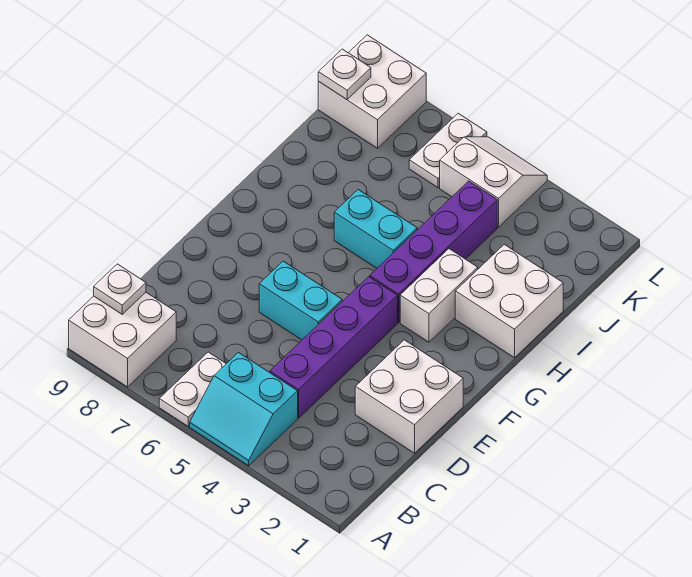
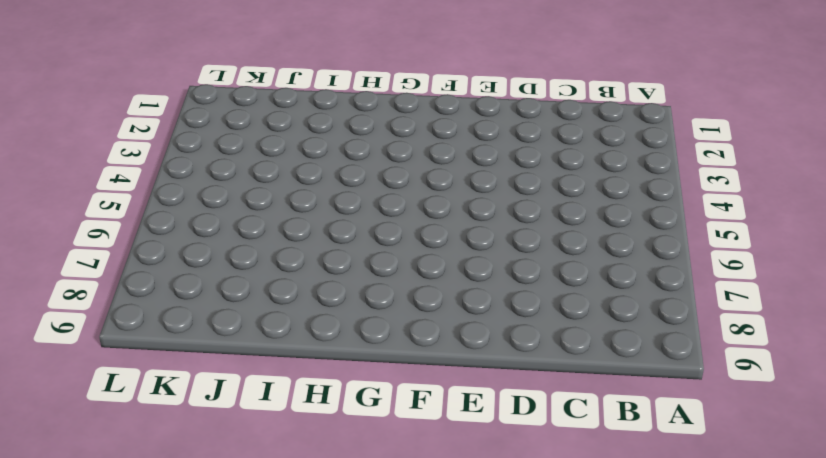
none -> cyan slope A4:B5 level 1 top B
none -> white plate A6:B6 level 1
none -> white brick A8:B9 level 1

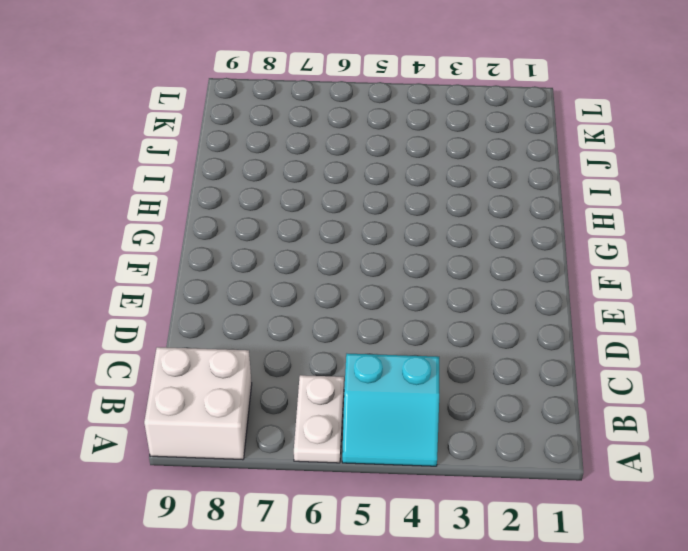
none -> purple brick C4:F4 level 1
none -> white brick D1:E2 level 1
none -> cyan brick E5:E6 level 1

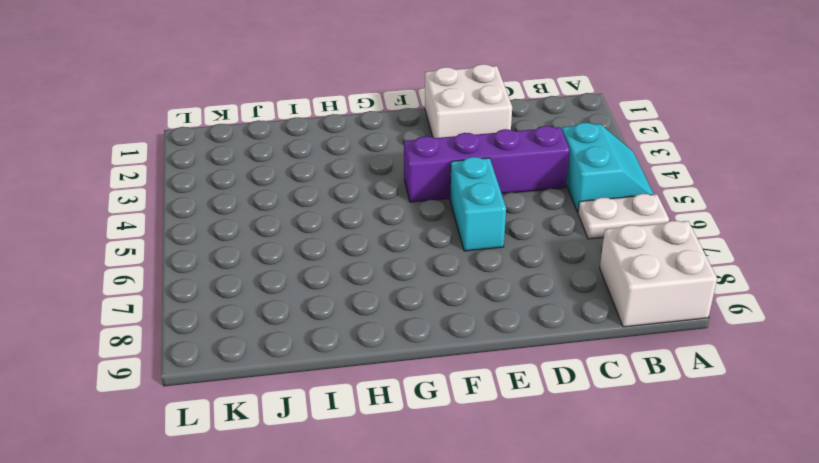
none -> white brick G3:H3 level 1
none -> purple brick G4:J4 level 1
none -> white brick H1:I2 level 1

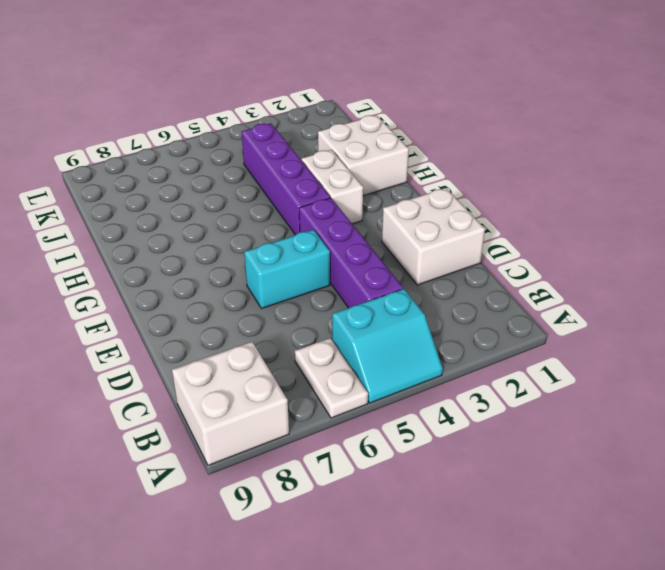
none -> cyan brick H5:H6 level 1
none -> white slope K4:L5 level 1 top K
none -> white plate K6:L6 level 1

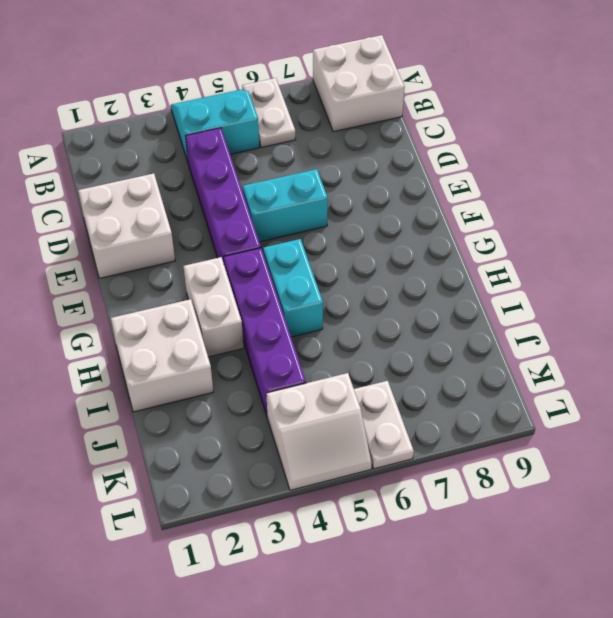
cyan brick G5:H5 level 1 -> cyan brick H5:H6 level 1
none -> white brick K8:L9 level 1
none -> white plate B9 level 2
none -> white plate K9 level 2

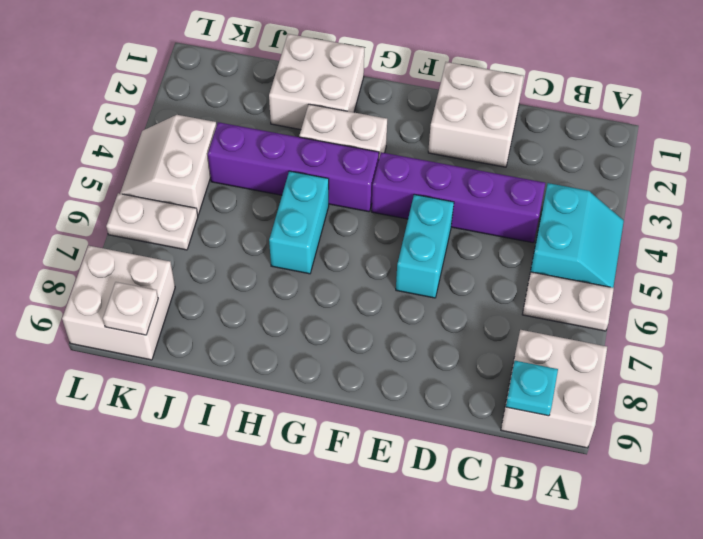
cyan plate B9 level 2 -> white plate B9 level 2

